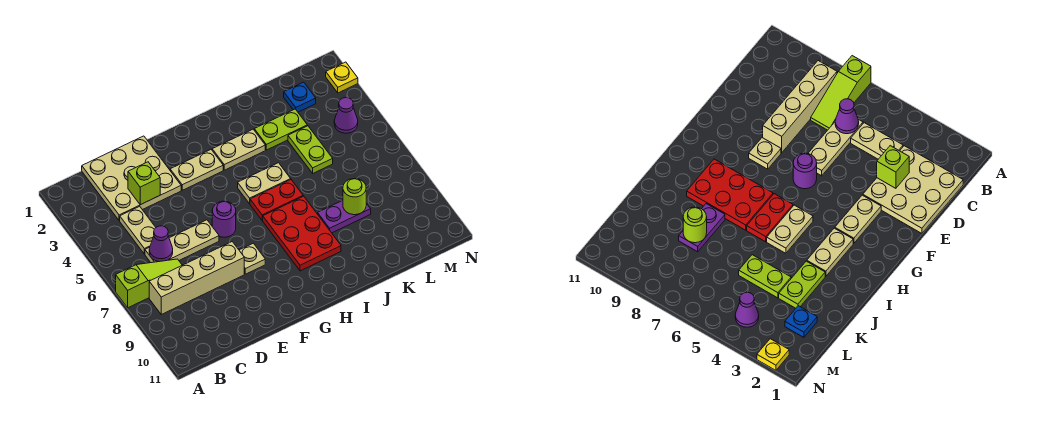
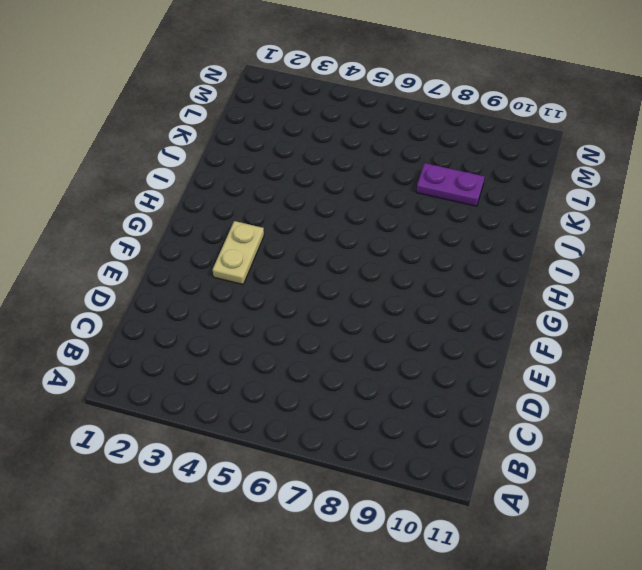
purple plate K8:K9 level 1 -> purple plate J8:K8 level 1
none -> lime slope A7:C7 level 1 top A
none -> tan brick B8:E8 level 1
none -> tan plate C1:E3 level 1

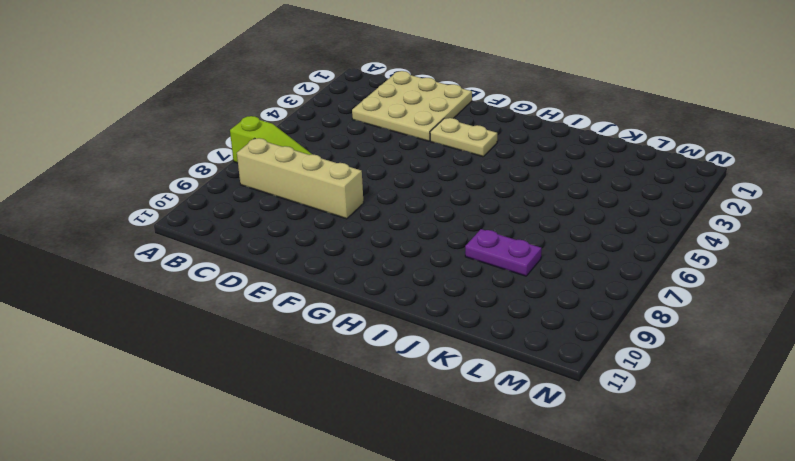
none -> tan plate C4:C5 level 1
none -> tan plate C6:E6 level 1
none -> purple round brick F6 level 1

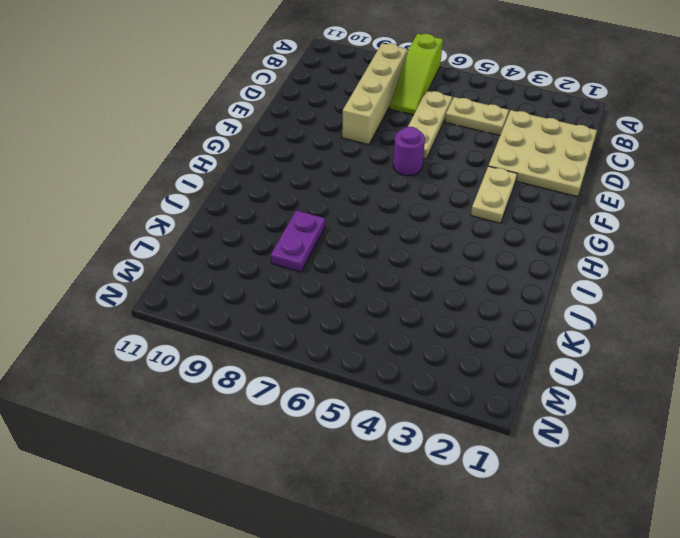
none -> tan plate F8 level 1
none -> tan plate H3:I3 level 1
none -> tan plate H5:I5 level 1

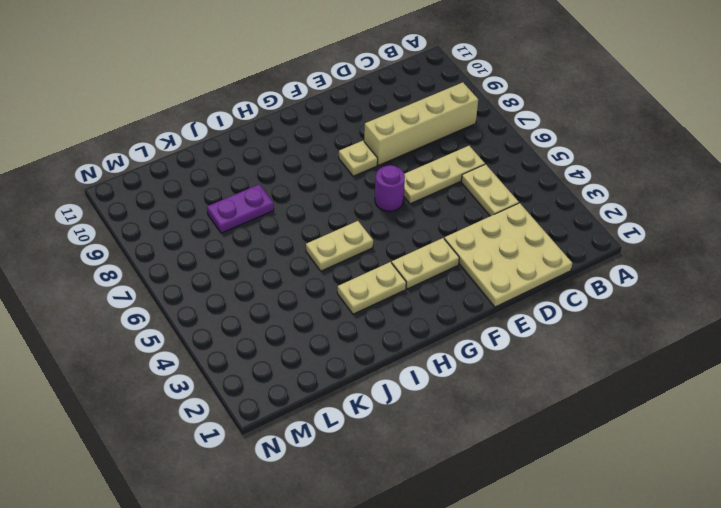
none -> lime slope A7:C7 level 1 top A
none -> red plate H6:I6 level 1
none -> red plate H7:I9 level 1

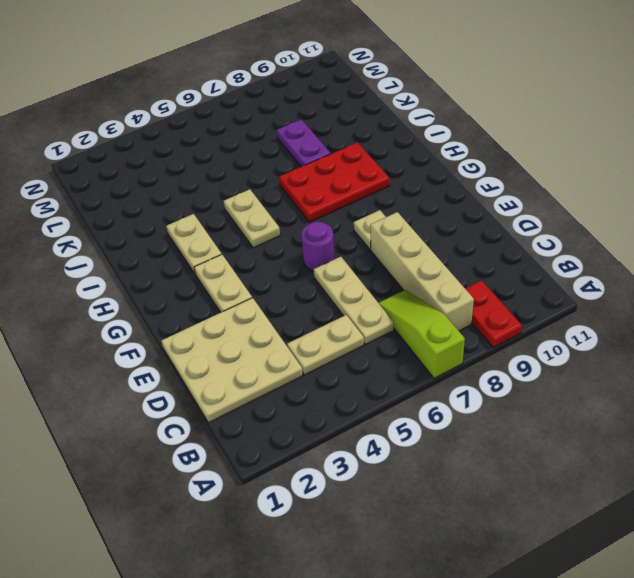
red plate A9:B9 level 1 -> red plate H6:I6 level 1
none -> lime plate J3:K3 level 1
none -> lime plate K4:K5 level 1
none -> blue plate L2 level 1

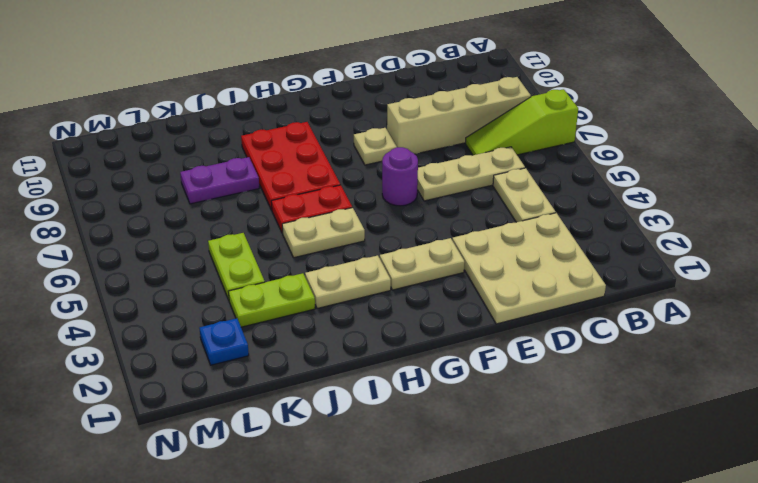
none -> purple cone M4 level 1
none -> yellow plate N2 level 1
none -> purple cone C6 level 2

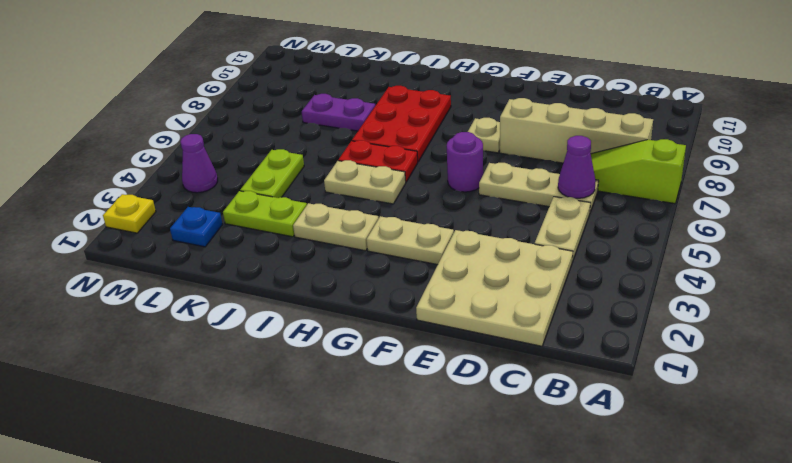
none -> lime brick D3 level 2
none -> lime round brick K8 level 2

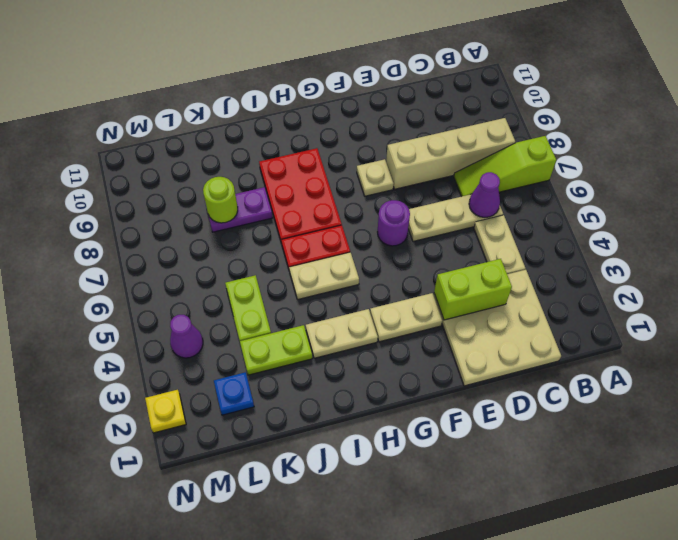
lime brick D3:E3 level 2 -> lime brick D3 level 2

